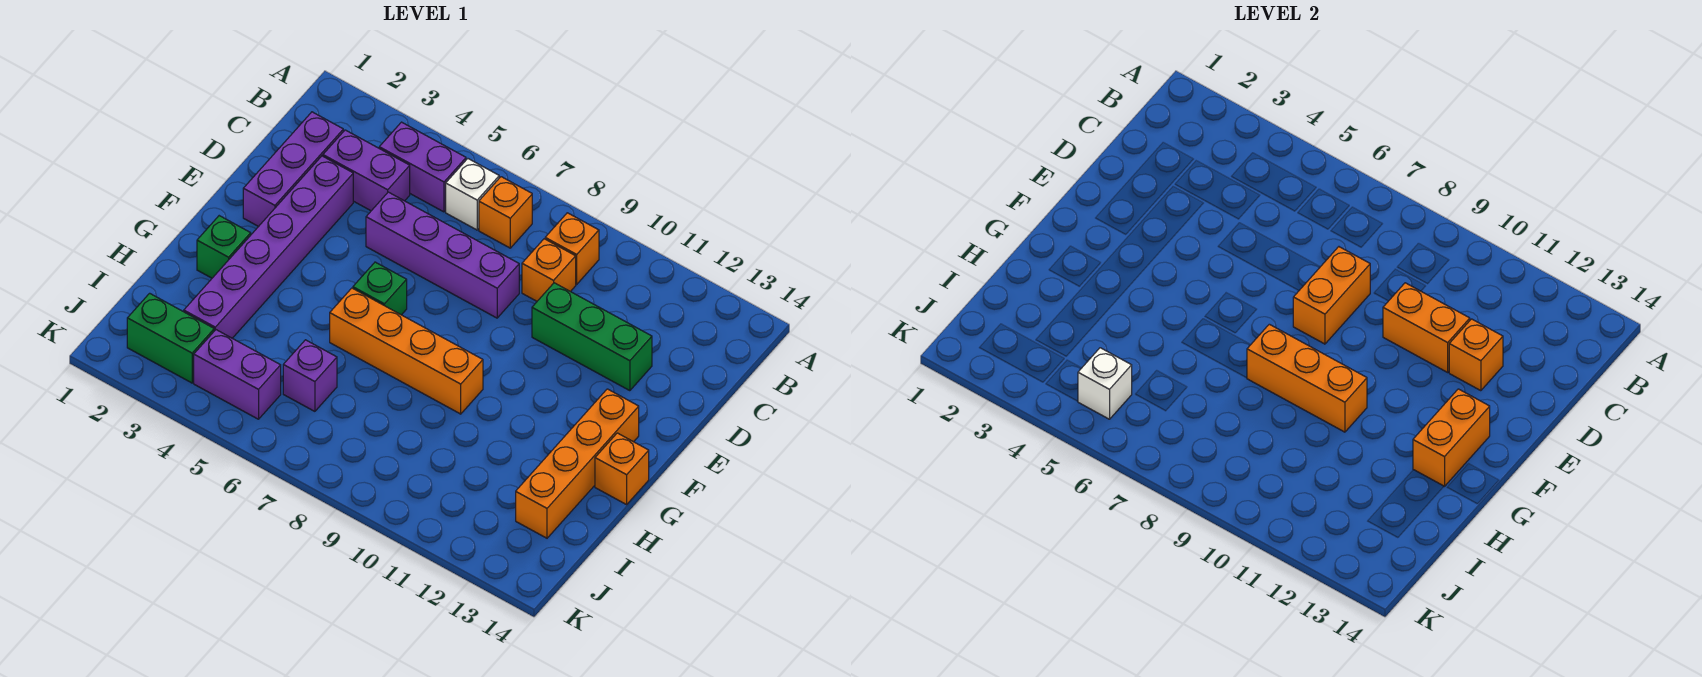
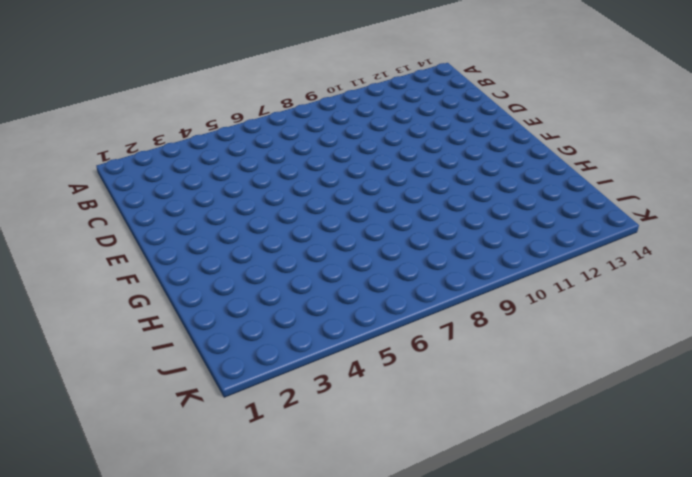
none -> purple brick B4:B5 level 1
none -> white brick B6 level 1
none -> orange brick B7 level 1

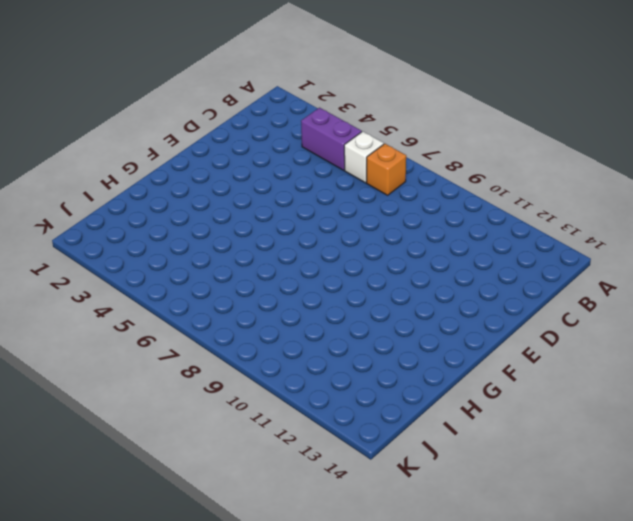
none -> orange brick B9 level 1
none -> purple brick C2:E2 level 1
none -> purple brick C3:C4 level 1

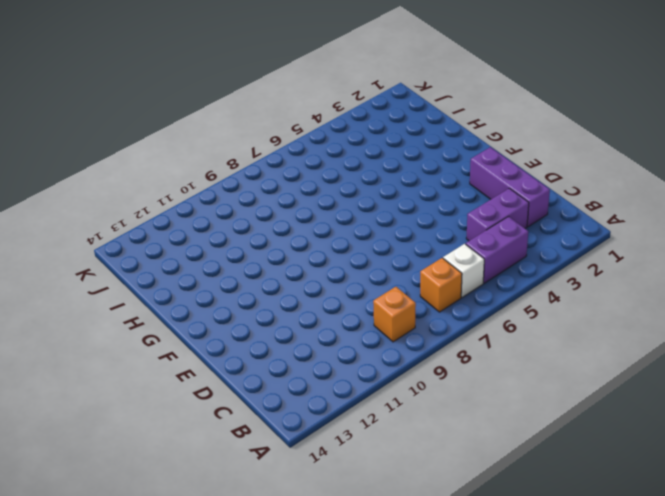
none -> orange brick C9 level 1
none -> purple brick D3:I3 level 1
none -> purple brick D5:D8 level 1

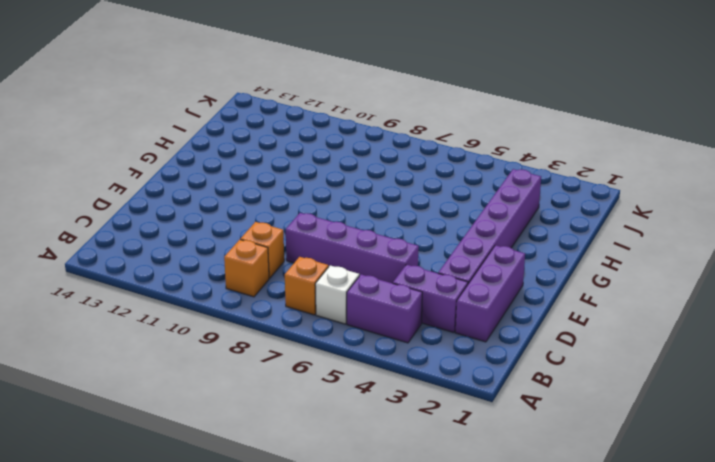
none -> green brick D10:D12 level 1
none -> green brick F6 level 1
none -> orange brick F13:I13 level 1

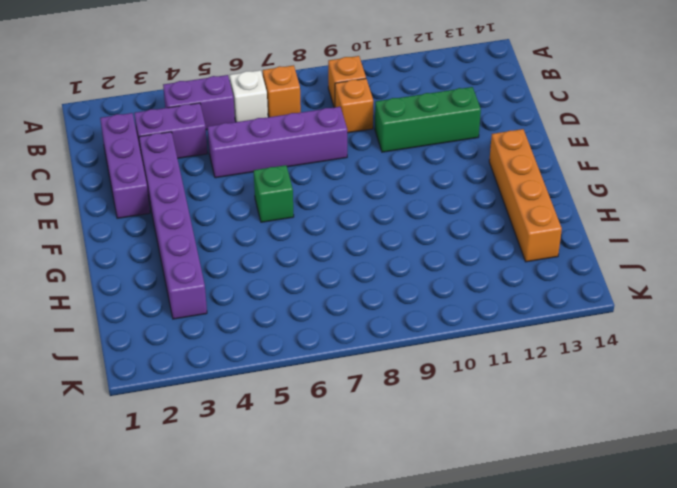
none -> green brick G2 level 1
none -> orange brick G6:G9 level 1
none -> orange brick G14 level 1

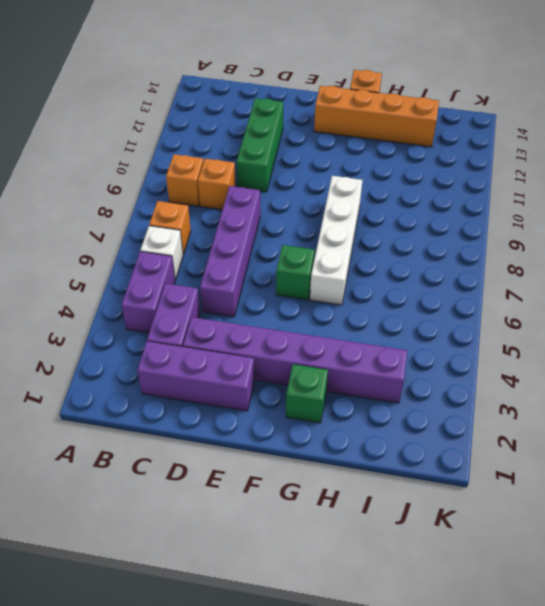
white brick G6:G9 level 1 -> orange brick G6:G9 level 1
none -> purple brick I6 level 1
none -> green brick J2:J3 level 1
none -> purple brick J4:J5 level 1

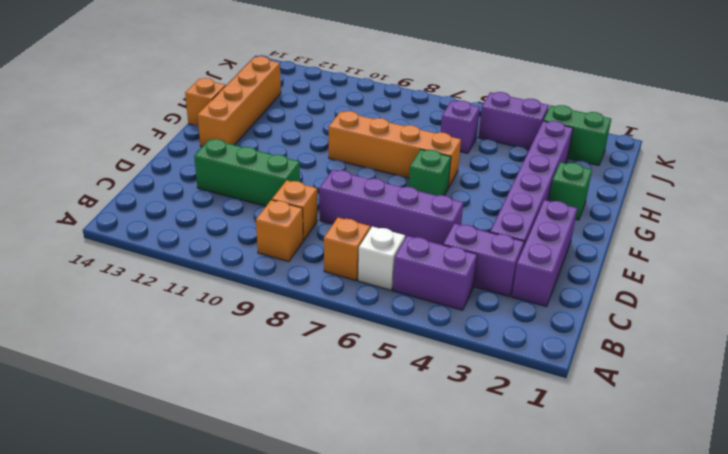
none -> orange brick D8:E8 level 2
none -> orange brick D10:D11 level 2
none -> orange brick D12 level 2

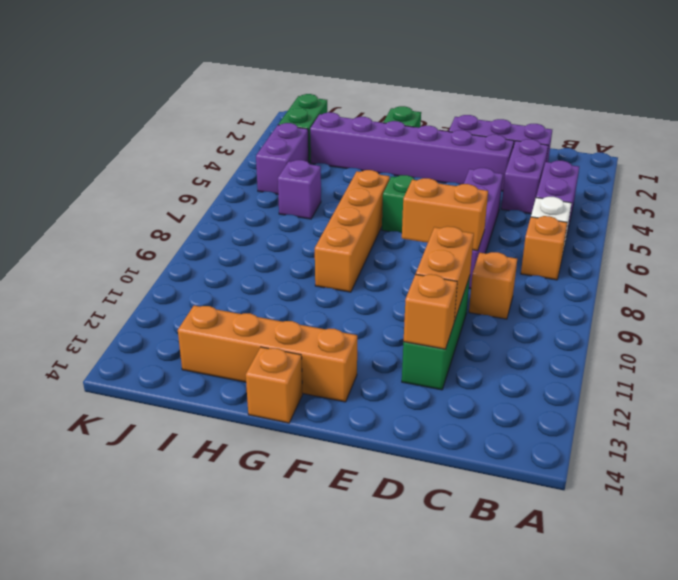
none -> orange brick B9 level 1
none -> orange brick F13:G13 level 2
none -> orange brick G8:G10 level 2

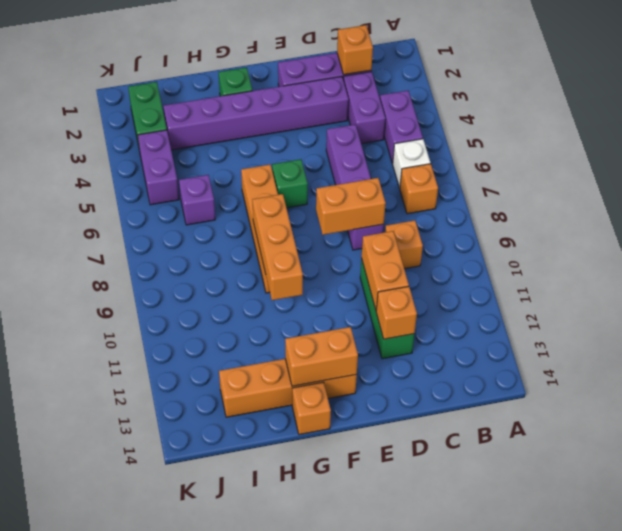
orange brick C2 level 2 -> orange brick B9 level 1
none -> white brick J5 level 2

